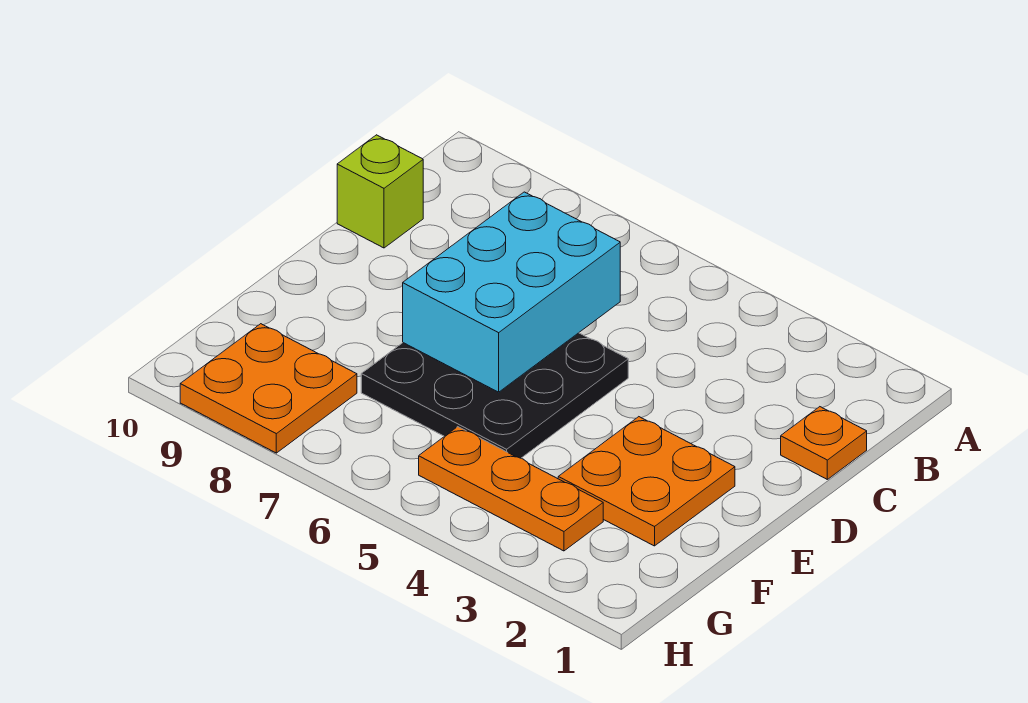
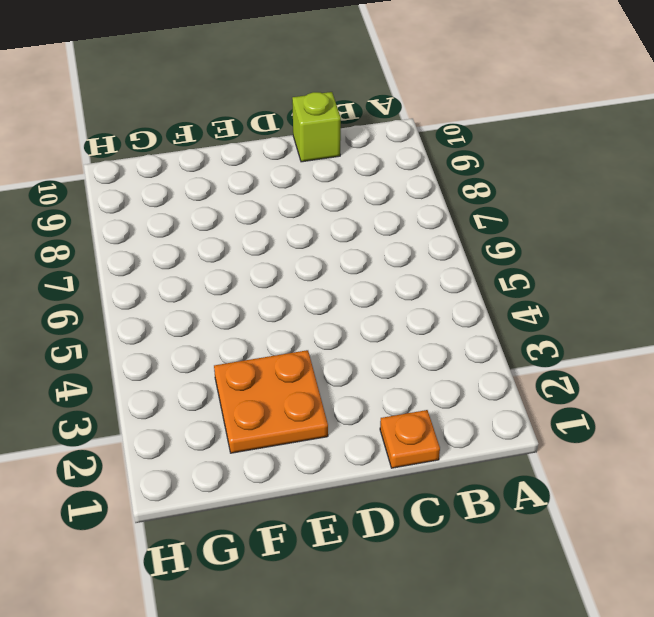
none -> black plate D5:F7 level 1
none -> orange plate G3:G5 level 1

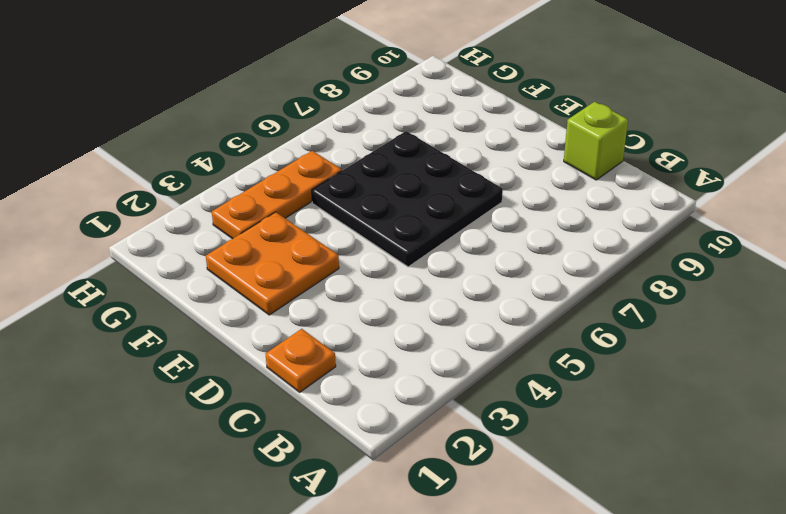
none -> orange plate G8:H9 level 1
none -> cyan brick C6:E7 level 2

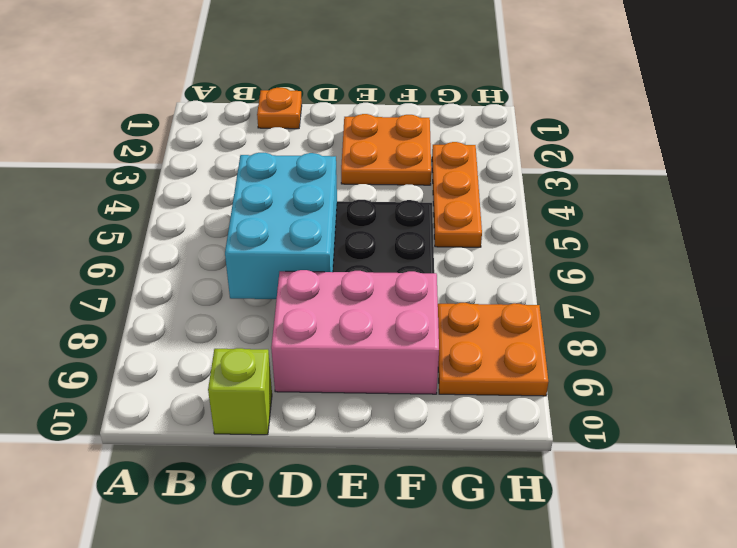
cyan brick C5:D7 level 2 -> cyan brick C6:E7 level 2
pink brick D8:F9 level 1 -> none

